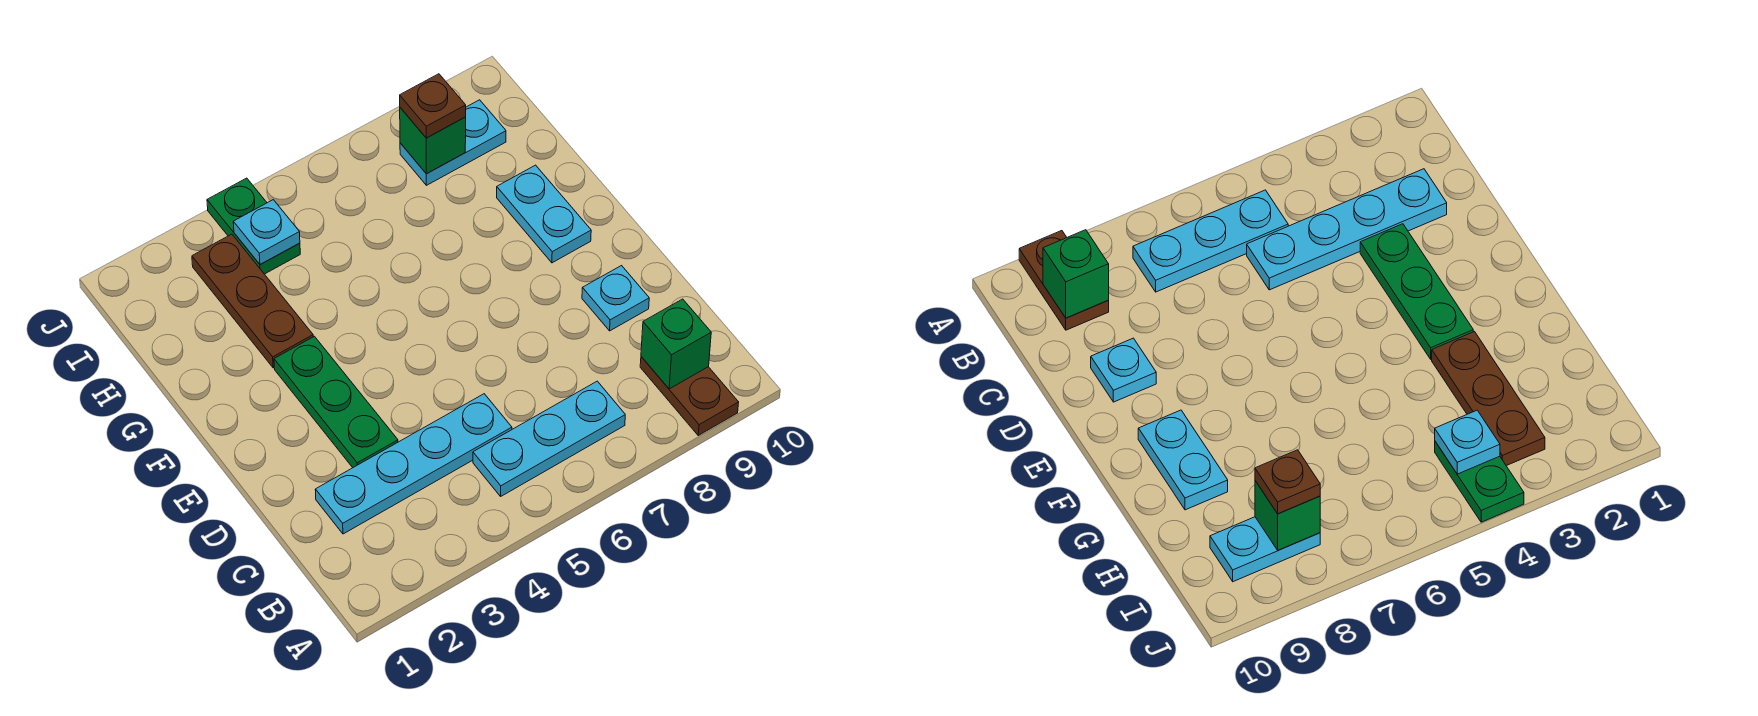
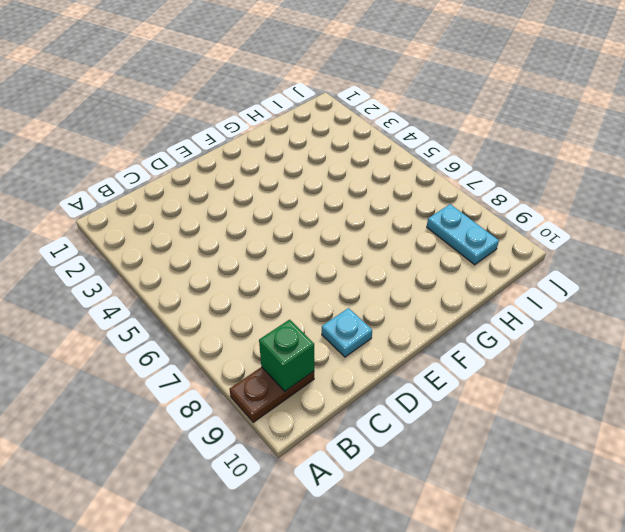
none -> cyan plate B5:B7 level 1
none -> cyan plate C2:C5 level 1
none -> green plate D3:F3 level 1

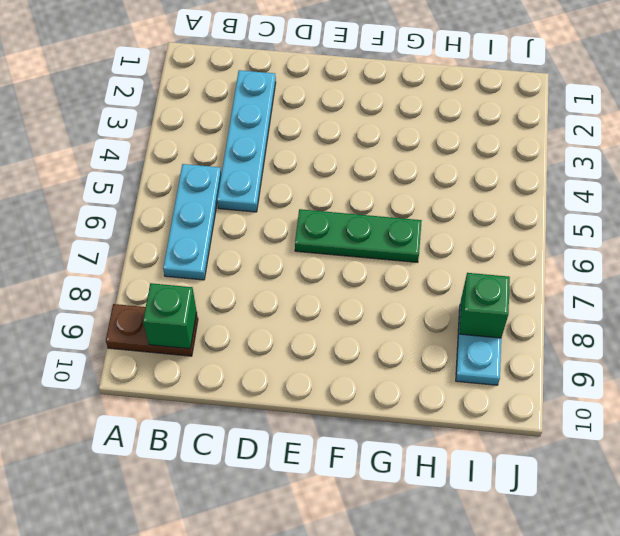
green plate E6:G6 level 1 -> green plate D3:F3 level 1
none -> cyan plate D9 level 1
none -> cyan plate F9:G9 level 1
none -> brown plate G3:I3 level 1

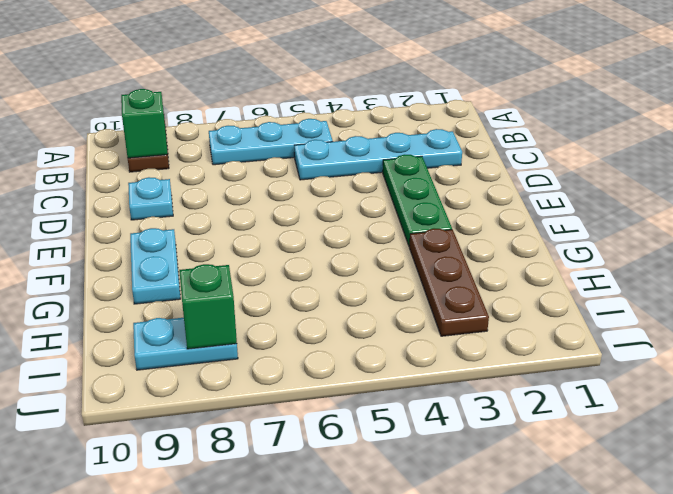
none -> green plate I4:J4 level 1
none -> cyan plate I4 level 2
none -> brown plate I8 level 3

